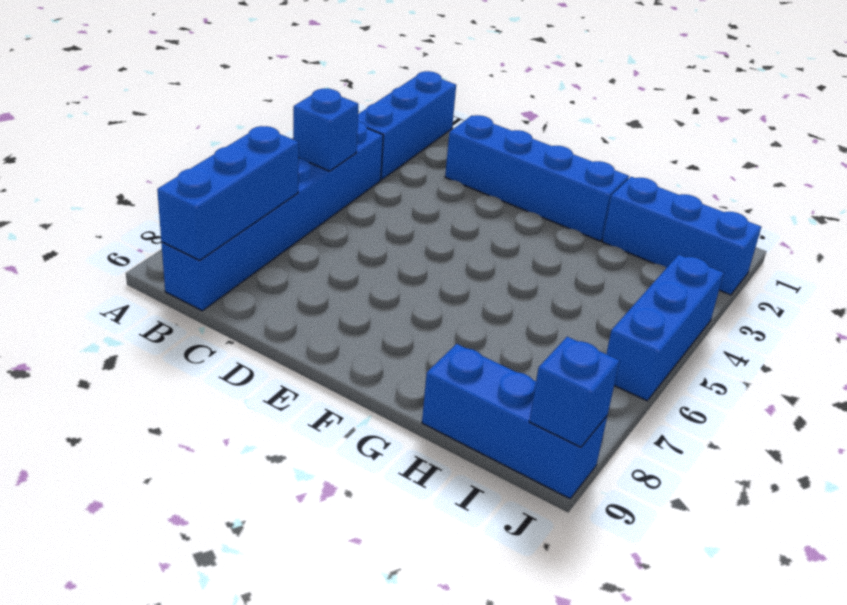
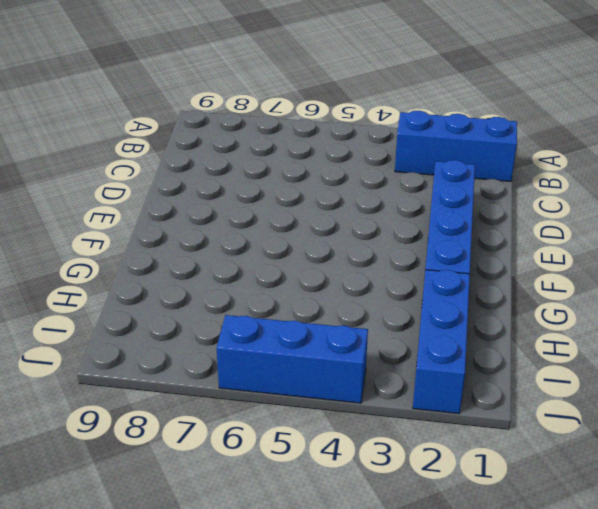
none -> blue brick B4:B9 level 1
none -> blue brick H9:J9 level 1

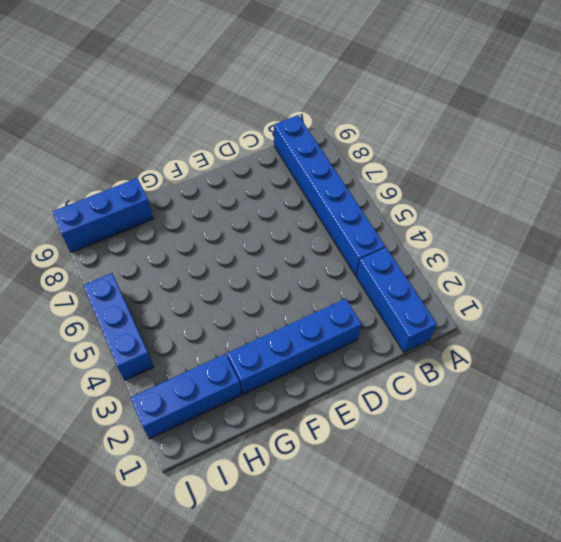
none -> blue brick B5 level 2
none -> blue brick B7:B9 level 2

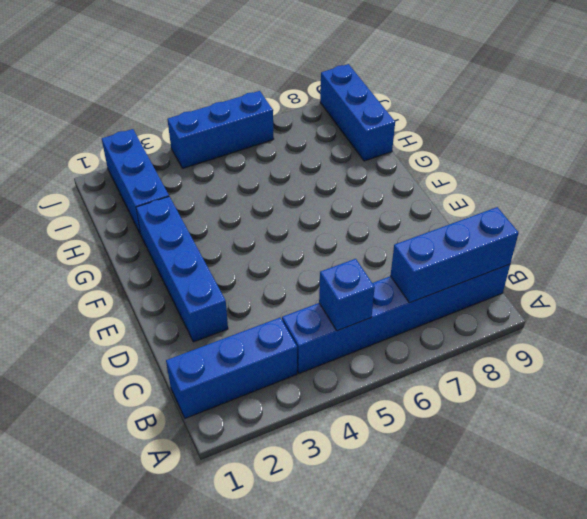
none -> blue brick J9 level 2

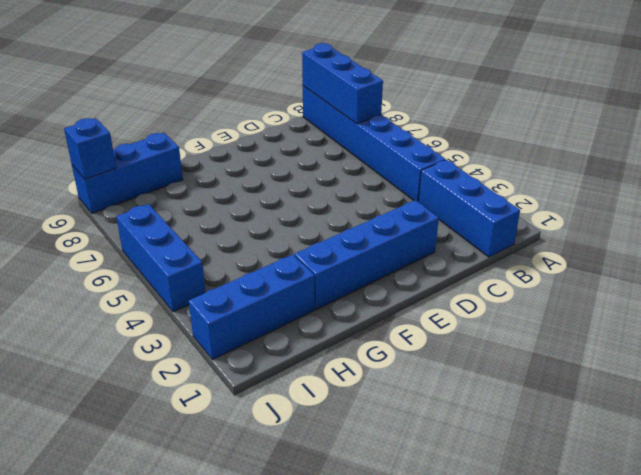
none -> blue brick B5 level 2

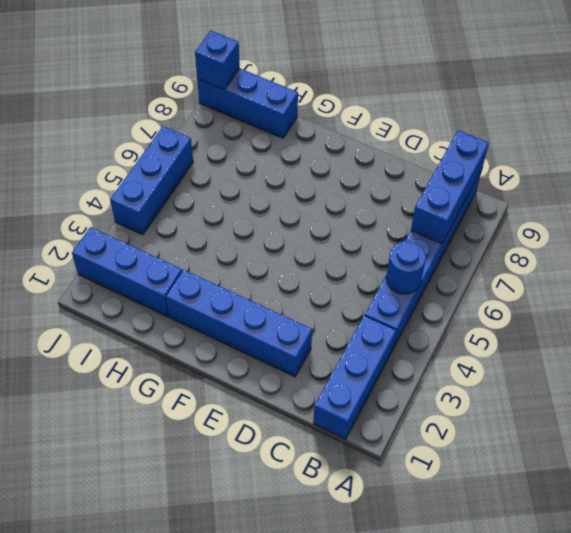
blue round brick B5 level 2 -> blue brick B5 level 2

